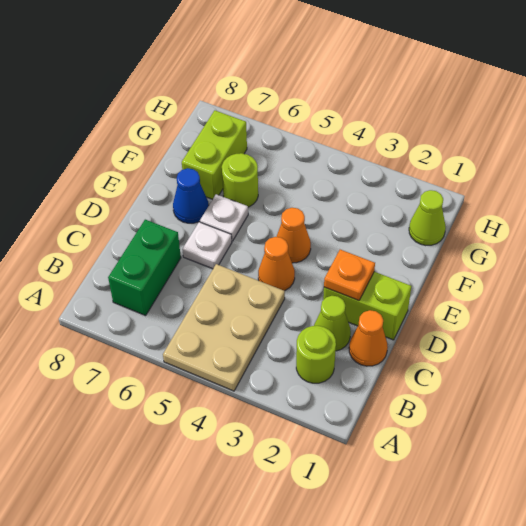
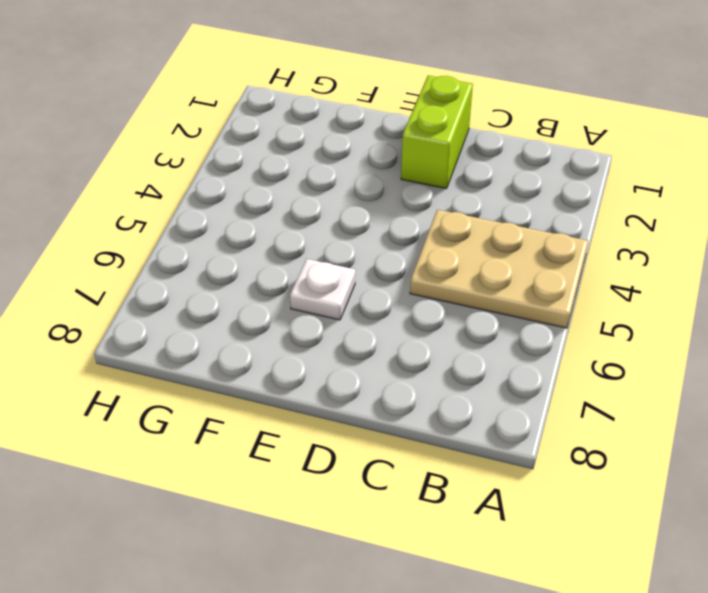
none -> lime round brick B2 level 1
none -> green brick B7:C7 level 1
none -> orange cone C1 level 1

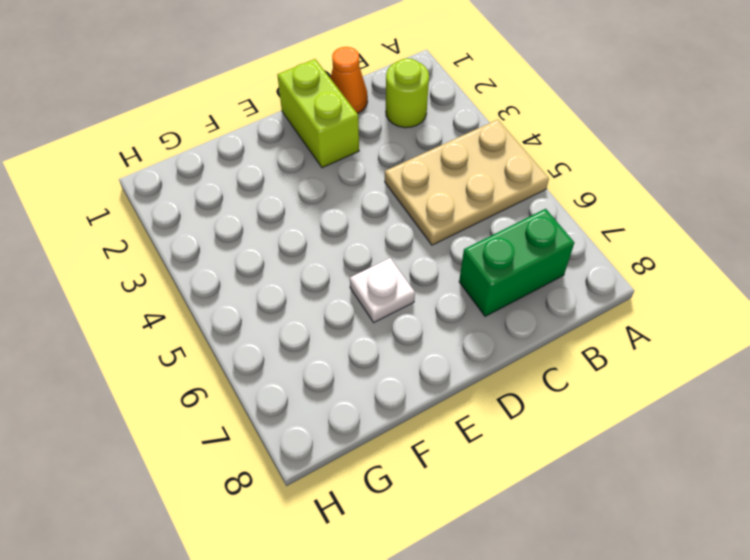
none -> lime cone C2 level 1
none -> orange cone D4 level 1
none -> white plate D6 level 1

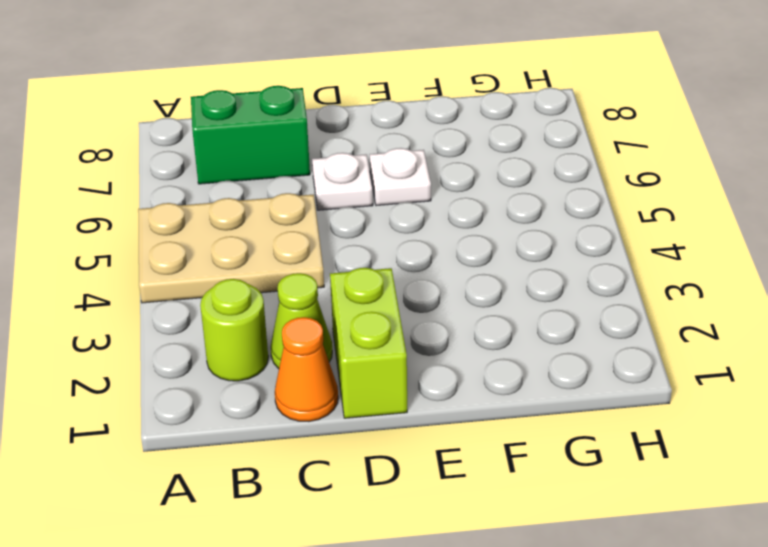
none -> orange cone D4 level 1
none -> orange cone E4 level 1
none -> blue cone E7 level 1

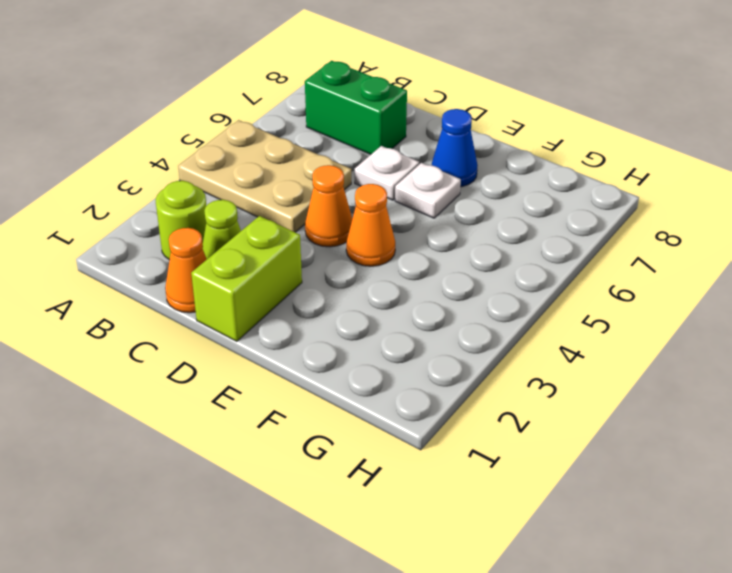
none -> lime round brick F6 level 1
none -> lime brick F7:G7 level 1
none -> lime cone G1 level 1

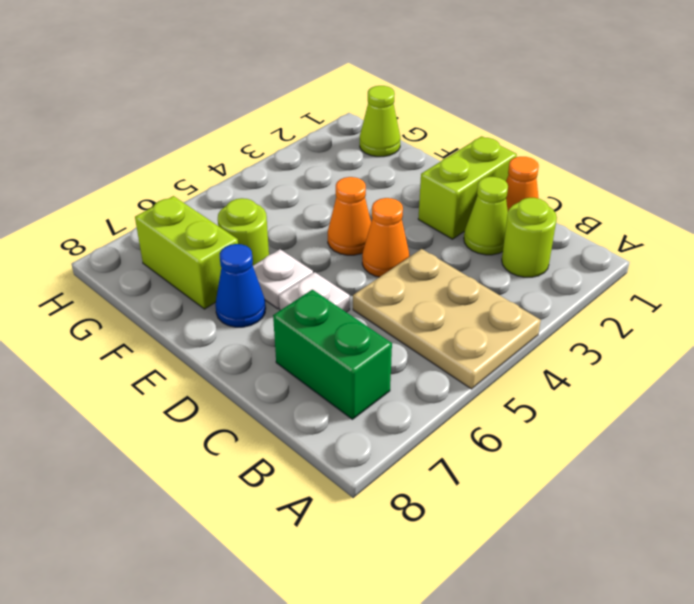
none -> orange plate D2 level 2

